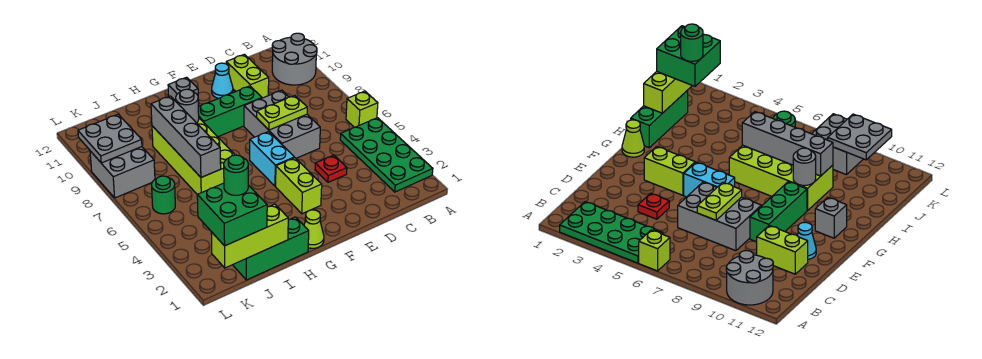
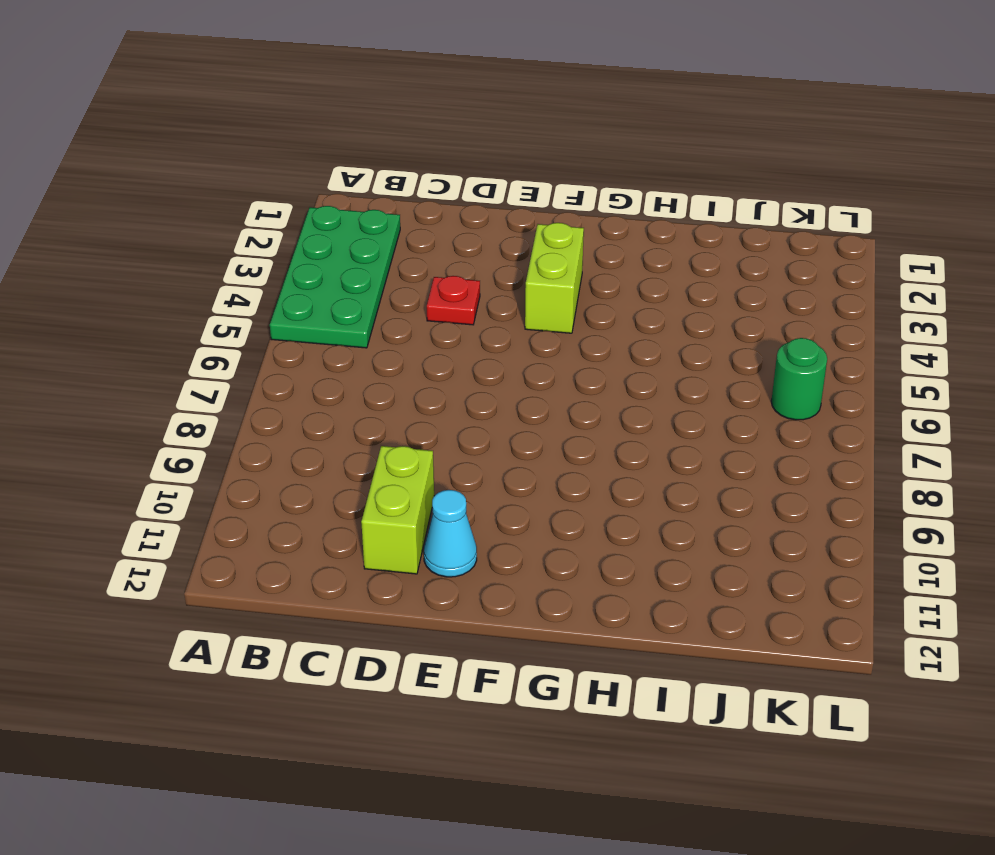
none -> lime brick A6 level 1
none -> grey round brick A10:B11 level 1
none -> grey brick D6:E8 level 1

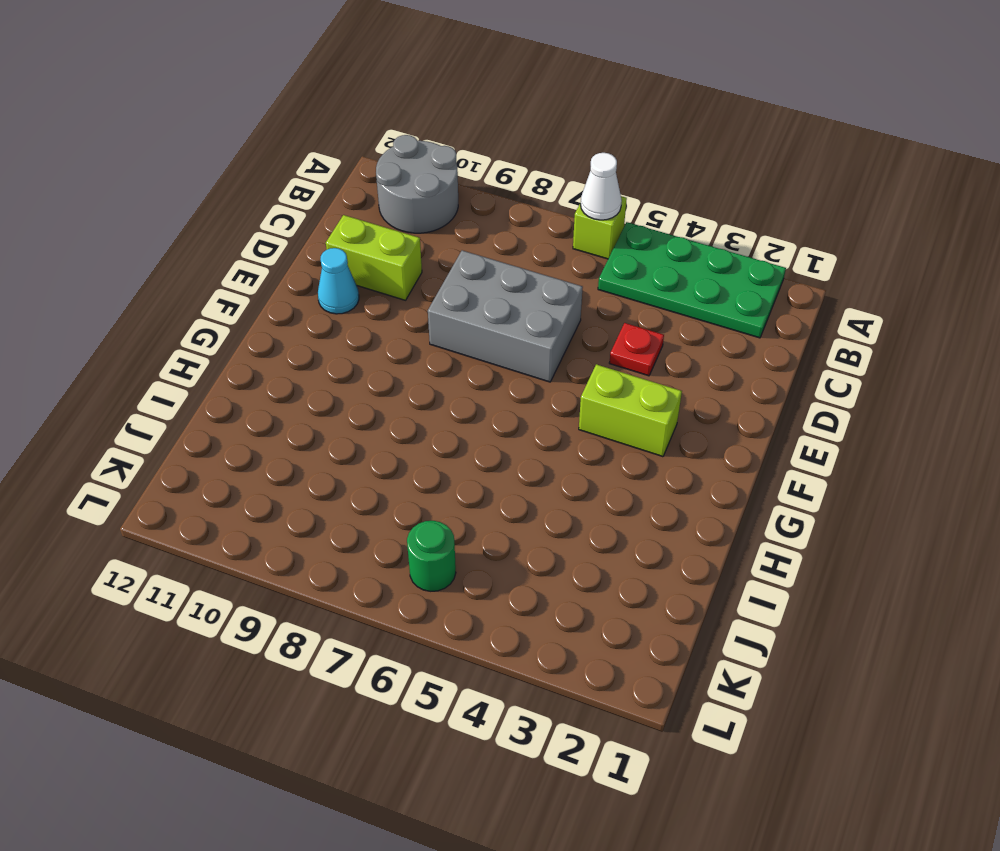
white cone A6 level 2 -> none
none -> green brick E9:G9 level 1
none -> cyan brick F5:F6 level 1
none -> lime cone G1 level 1

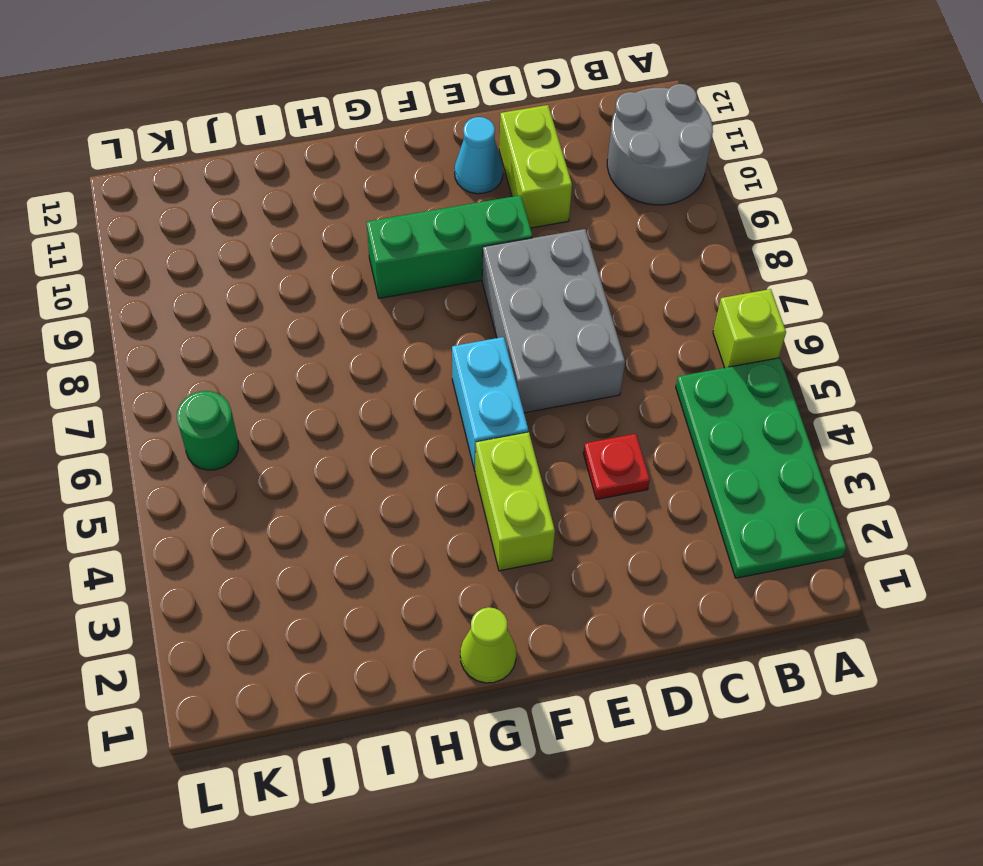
none -> grey brick G11 level 1
none -> green brick H1:J1 level 1
none -> lime brick H6:I9 level 1

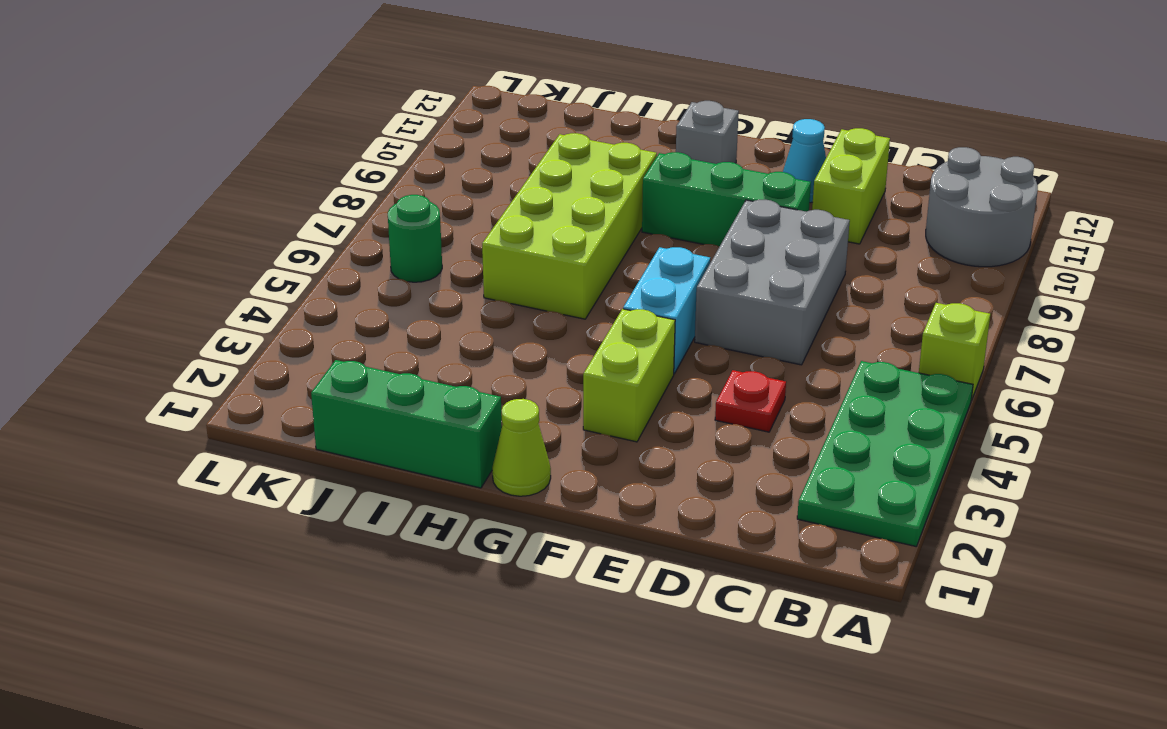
none -> grey brick K8:L9 level 1
none -> lime plate D7:E7 level 2
none -> grey round brick H9 level 2

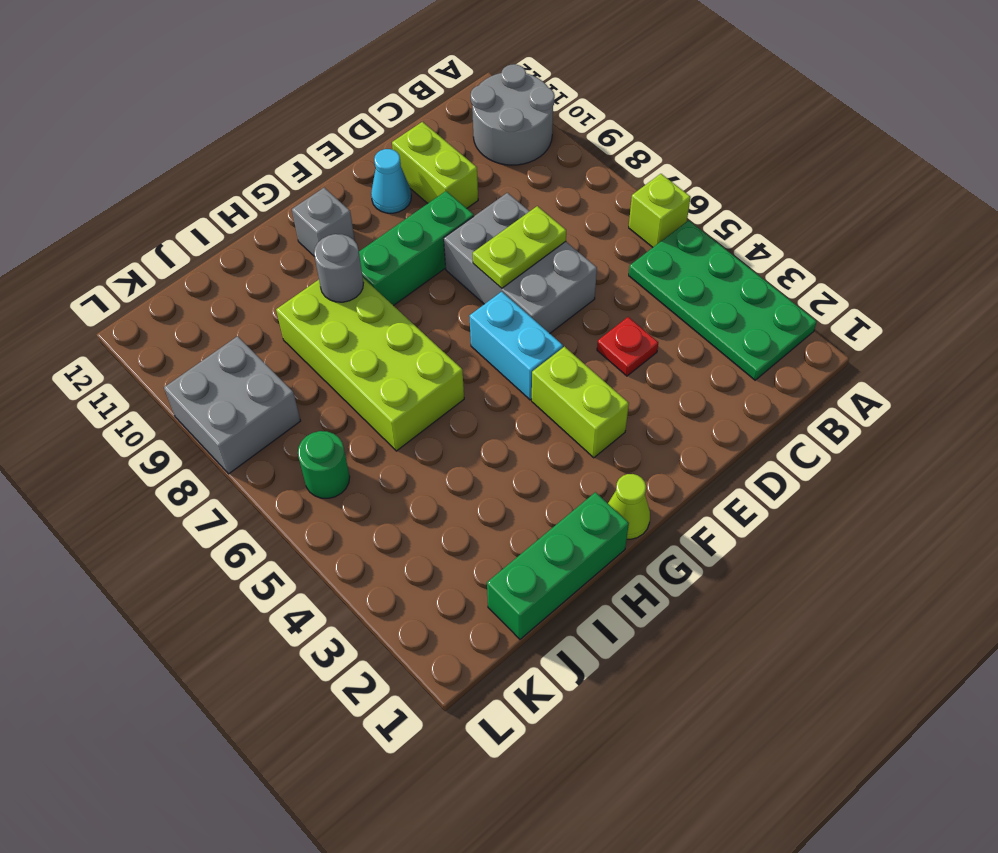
none -> lime brick I1:K1 level 2
none -> grey brick I6:I9 level 2
none -> grey plate K9:L10 level 2

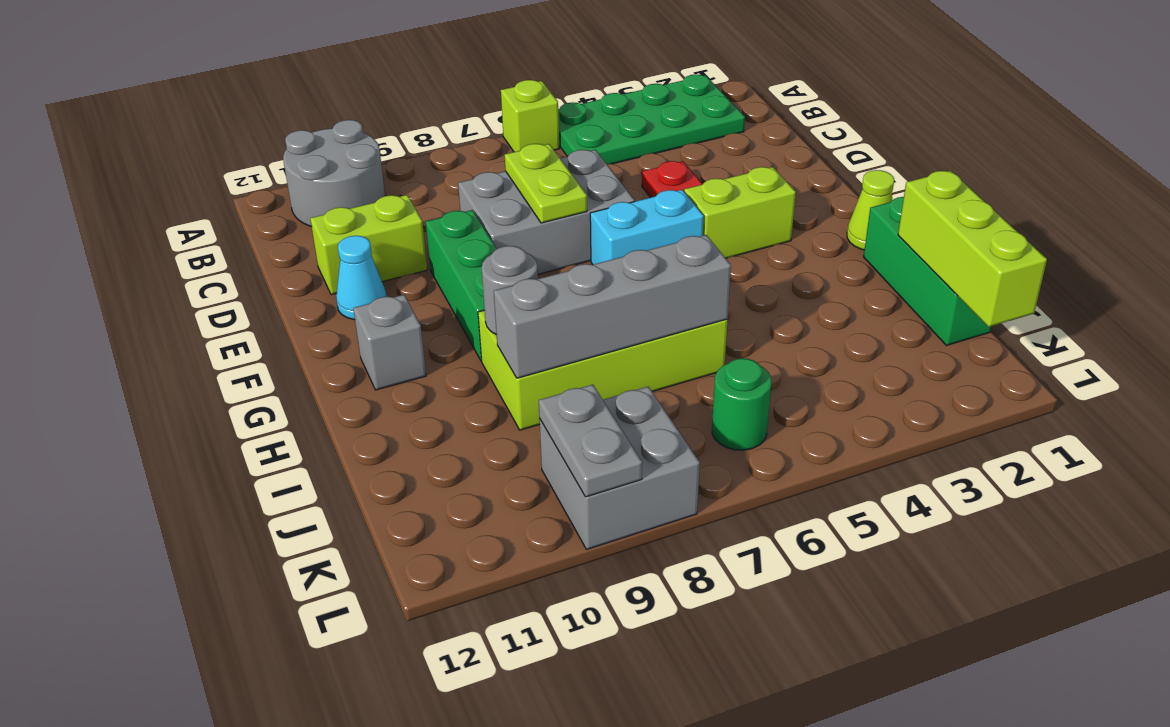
grey plate K9:L9 level 2 -> grey plate K9:L10 level 2
none -> green brick J1:K2 level 3
none -> green round brick J2 level 4

